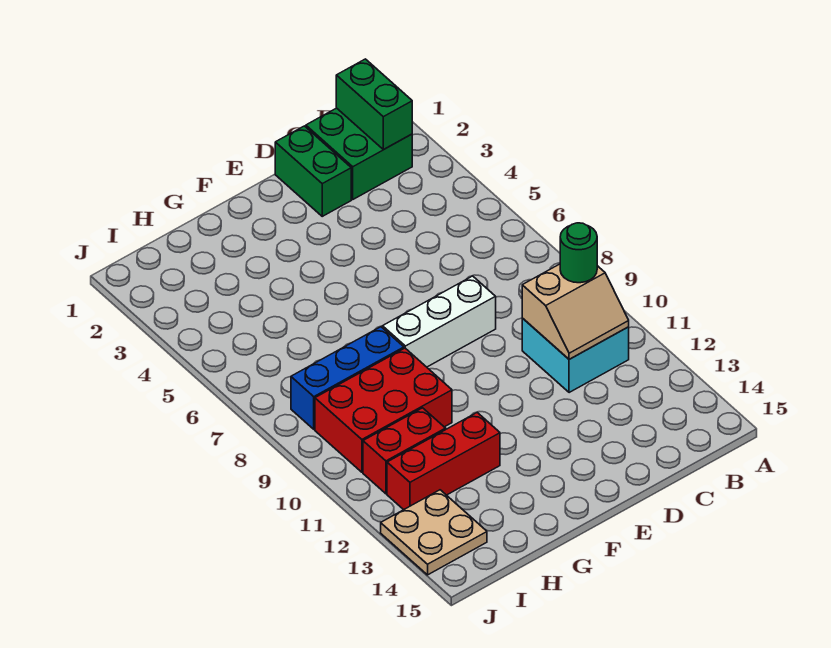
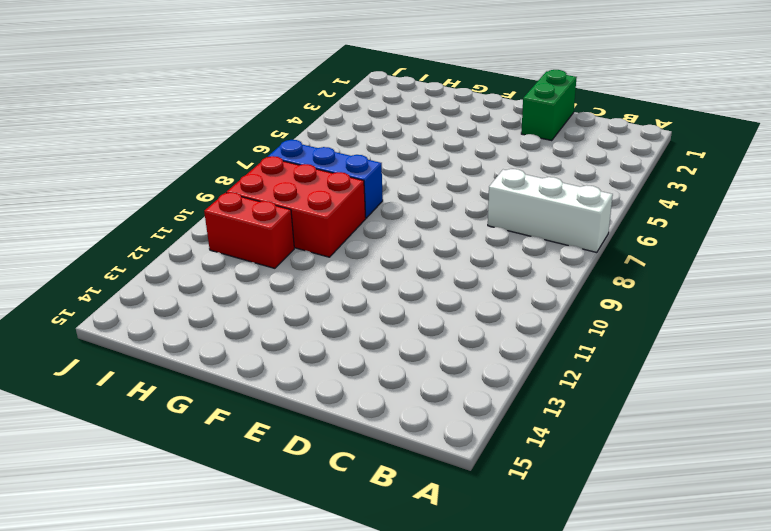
white brick A7:C7 level 1 -> white brick D8:F8 level 1
none -> green brick B1:C2 level 1
none -> cyan brick B10:C11 level 1
none -> red brick G12:I12 level 1

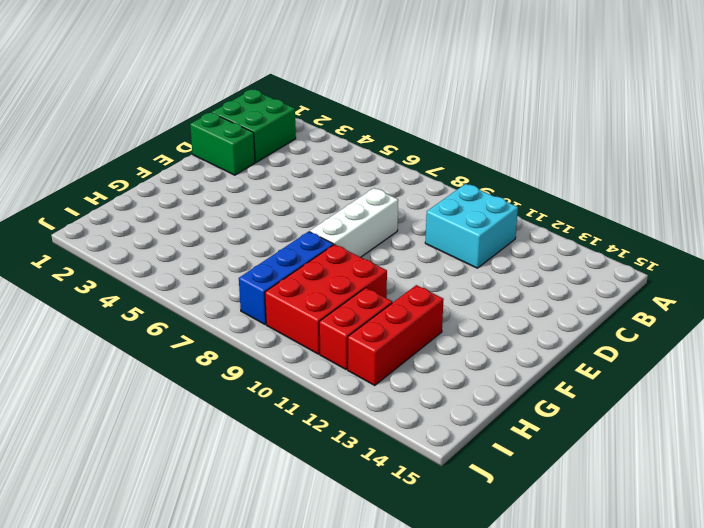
none -> tan plate I13:J14 level 1
none -> green brick B1:B2 level 2
none -> tan slope B10:C11 level 2 top 10

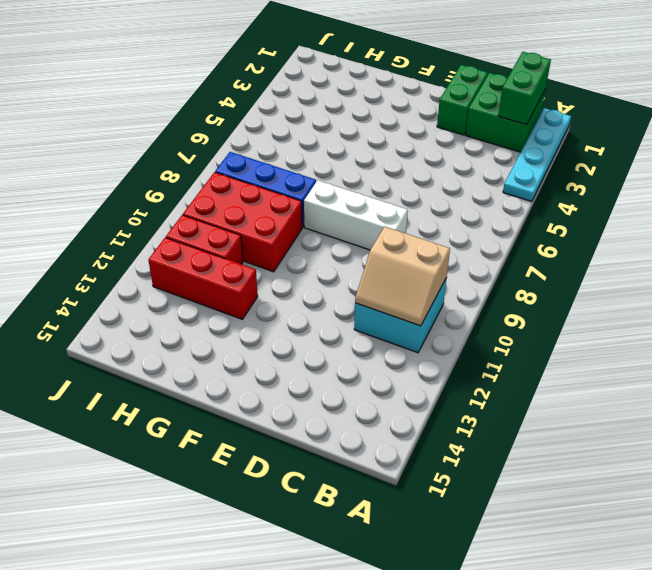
cyan plate A1:A4 level 1 -> none
none -> tan plate I13:J14 level 1
none -> green round brick B10 level 3

